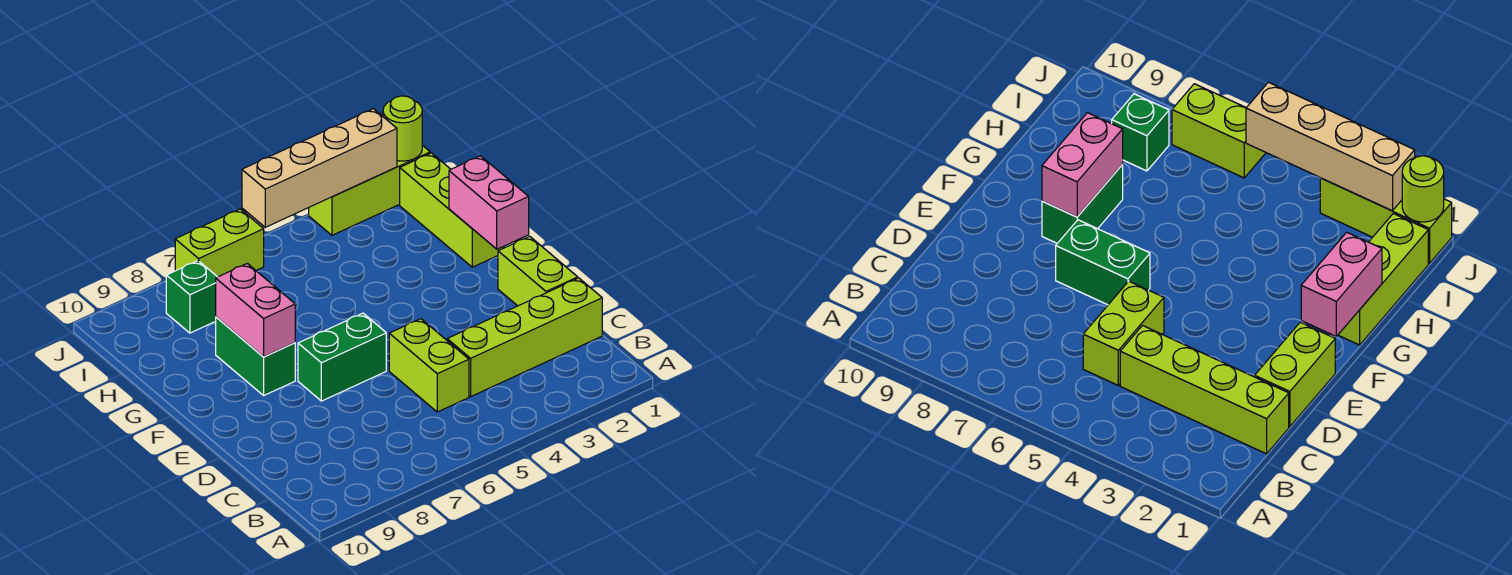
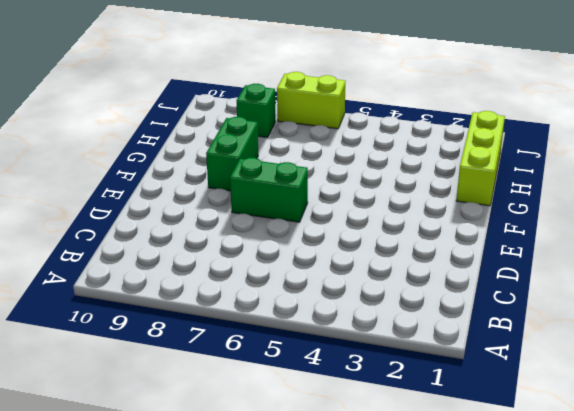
none -> lime brick C1:C4 level 1
none -> lime brick C5:D5 level 1
none -> lime brick D1:E1 level 1

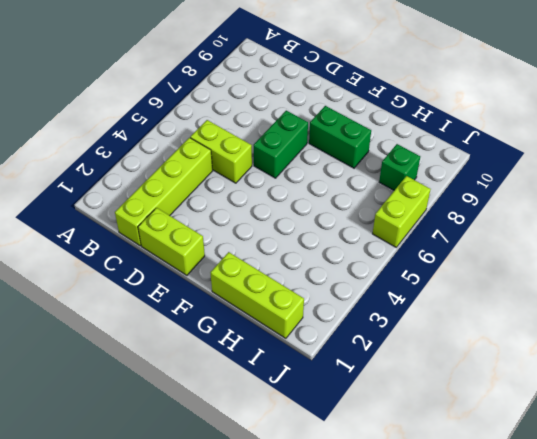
none -> lime brick J1:J3 level 1
none -> pink brick F1:G1 level 2
none -> pink brick F8:G8 level 2

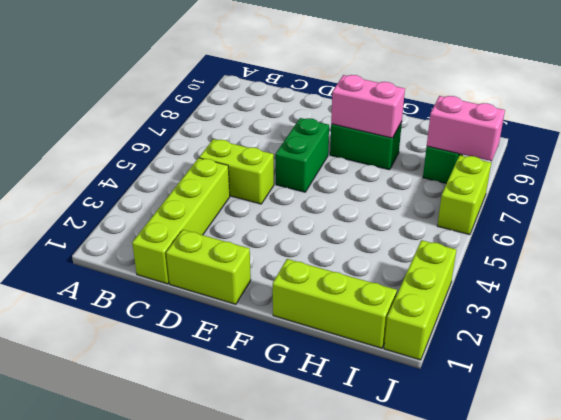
pink brick I8:J8 level 2 -> pink brick F1:G1 level 2
none -> lime round brick J1 level 2
none -> tan brick J2:J5 level 2

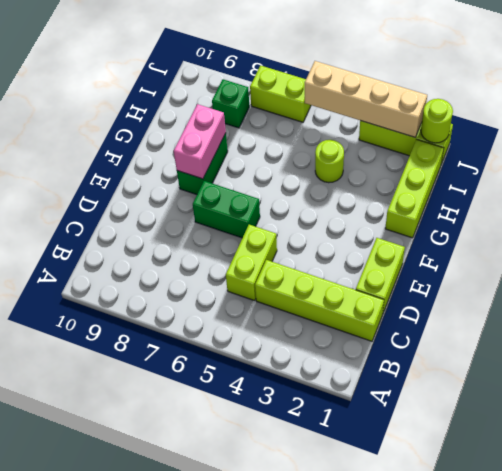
lime round brick H4 level 1 -> none
none -> pink brick F1:G1 level 2

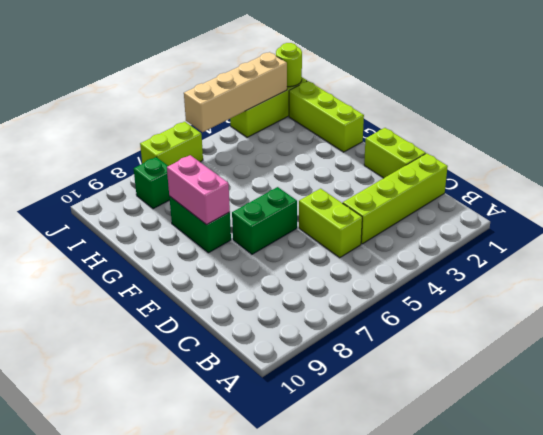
none -> pink brick F1:G1 level 2

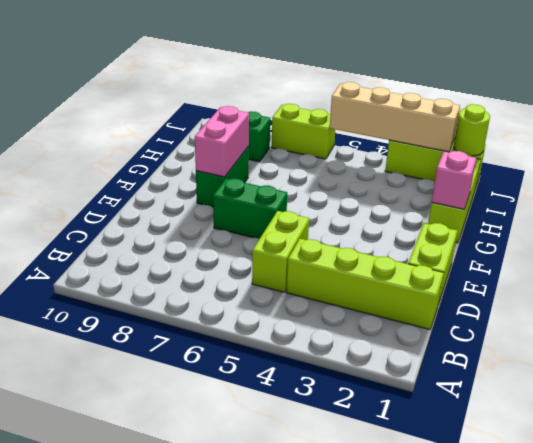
pink brick G1 level 2 -> pink brick F1:G1 level 2

